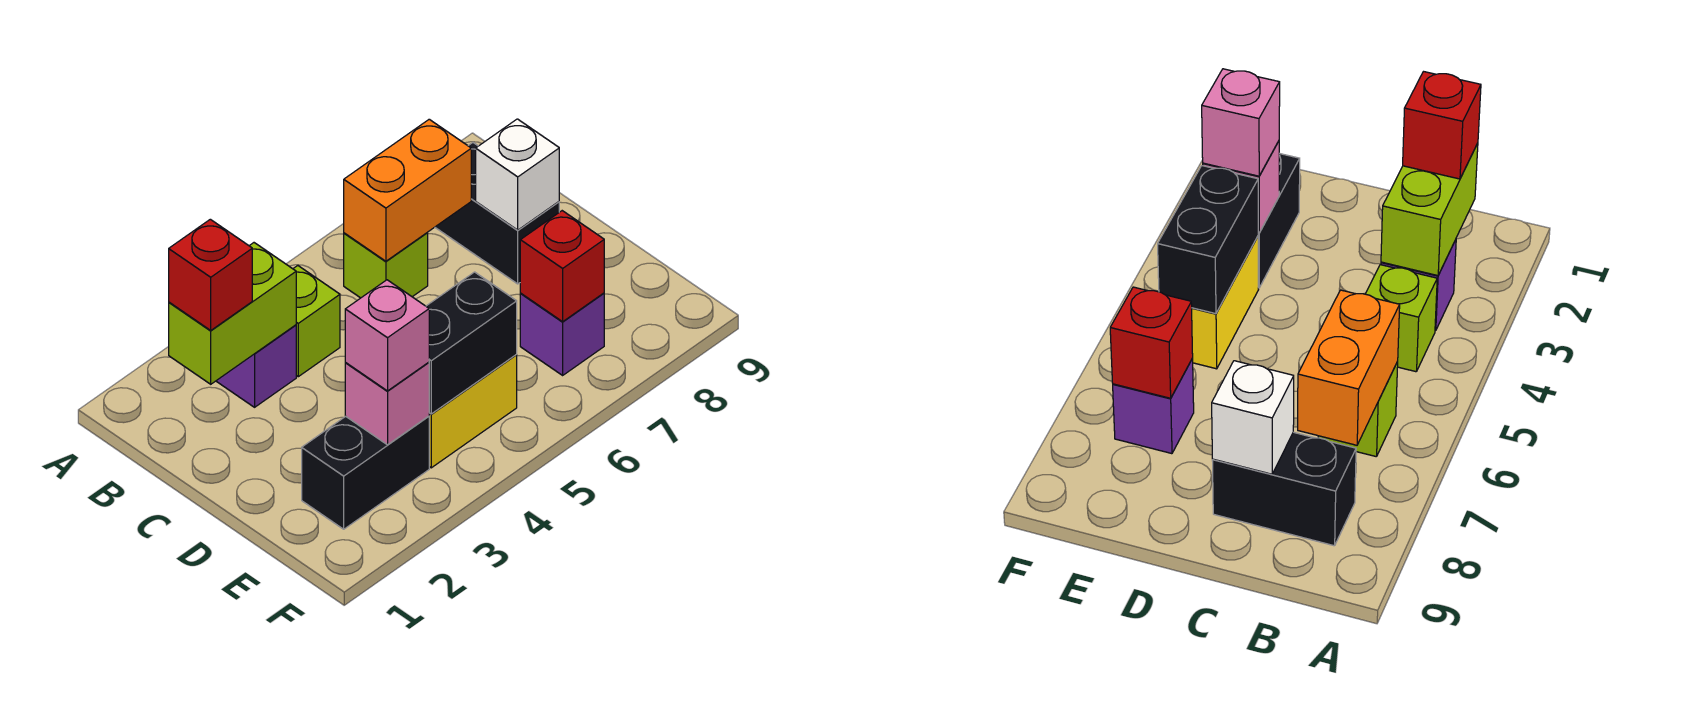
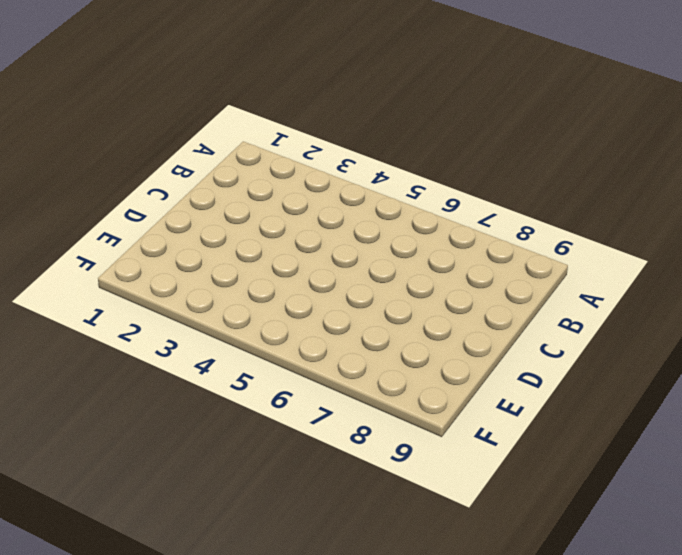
none -> purple brick B3 level 1
none -> lime brick B4 level 1
none -> lime brick B6 level 1

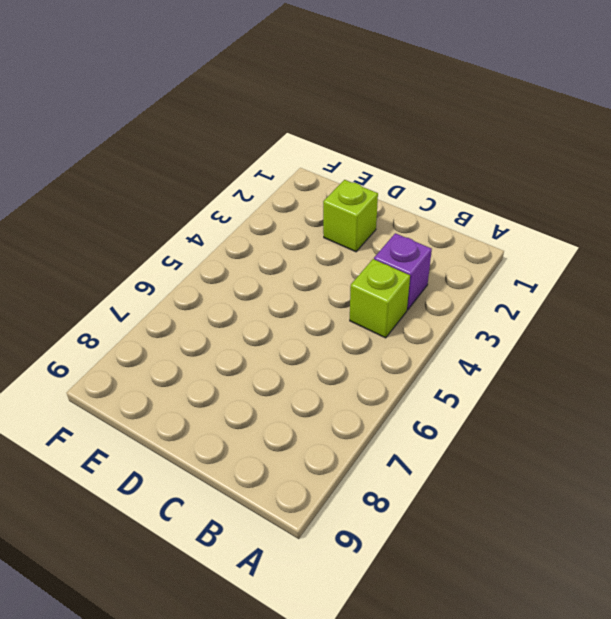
lime brick D2 level 1 -> lime brick B6 level 1
none -> black brick B8:C8 level 1
none -> black brick E2:E3 level 1
none -> yellow brick E4:E5 level 1

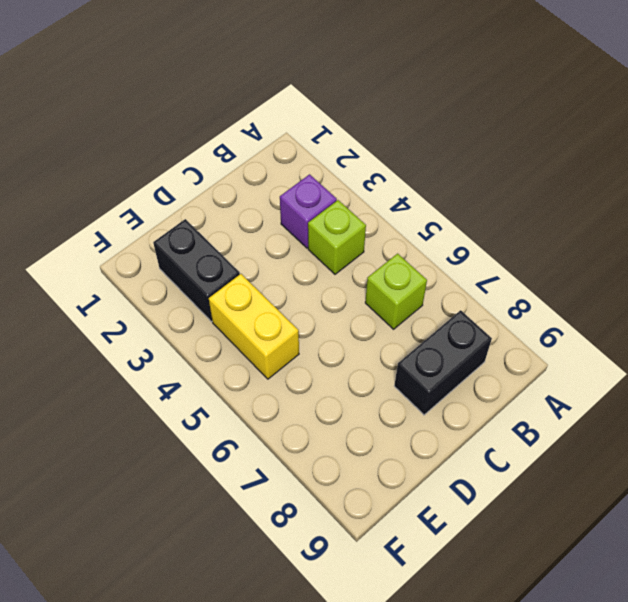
none -> purple brick E7 level 1
none -> lime brick B2:B3 level 2
none -> orange brick B6:B7 level 2

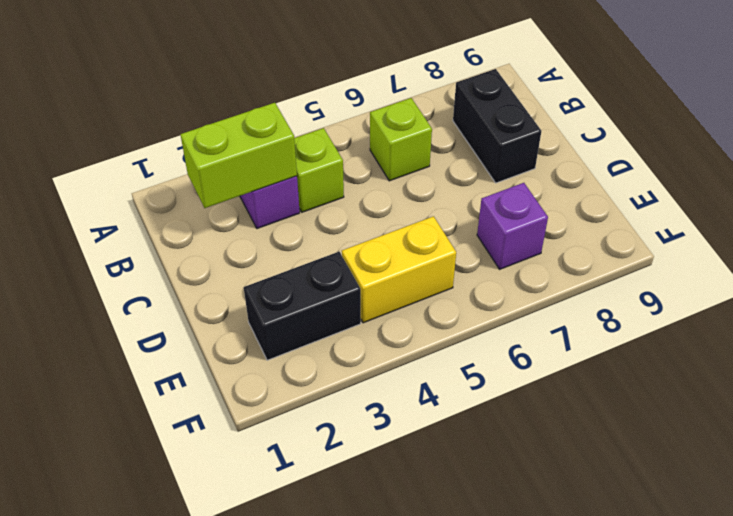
none -> orange brick B6:B7 level 2
none -> white brick C8 level 2
none -> pink brick E3 level 2

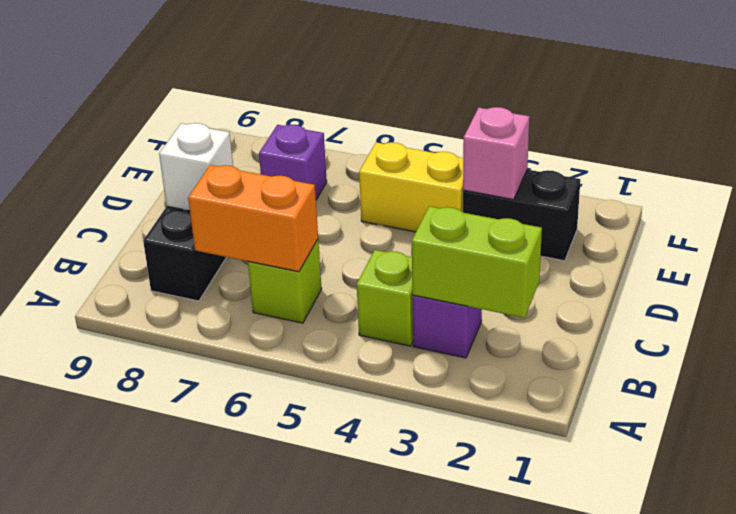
none -> black brick E4:E5 level 2
none -> red brick E7 level 2
none -> red brick B2 level 3

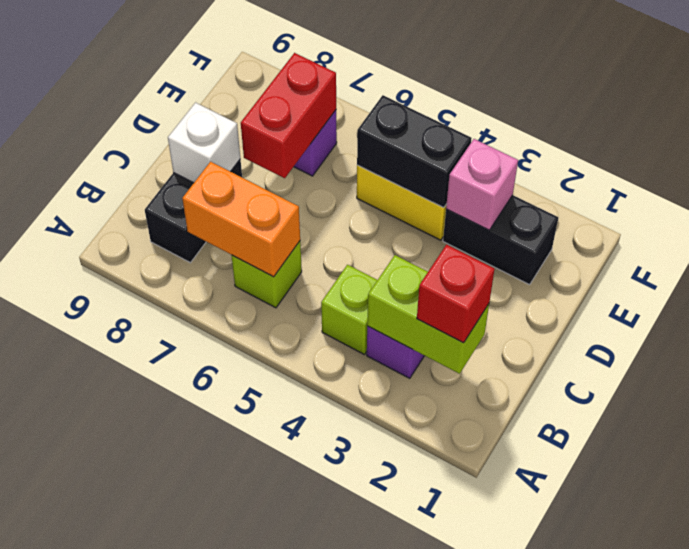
red brick D7:E7 level 2 -> red brick E7 level 2
none -> pink brick E3 level 3

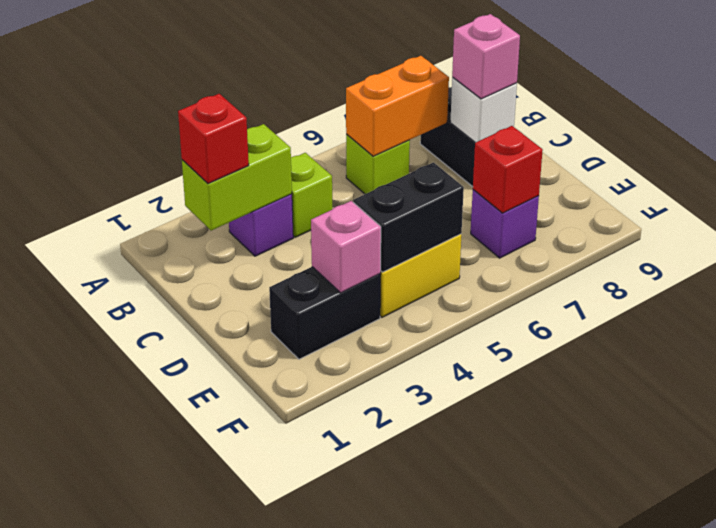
pink brick C8 level 3 -> pink brick E3 level 3

